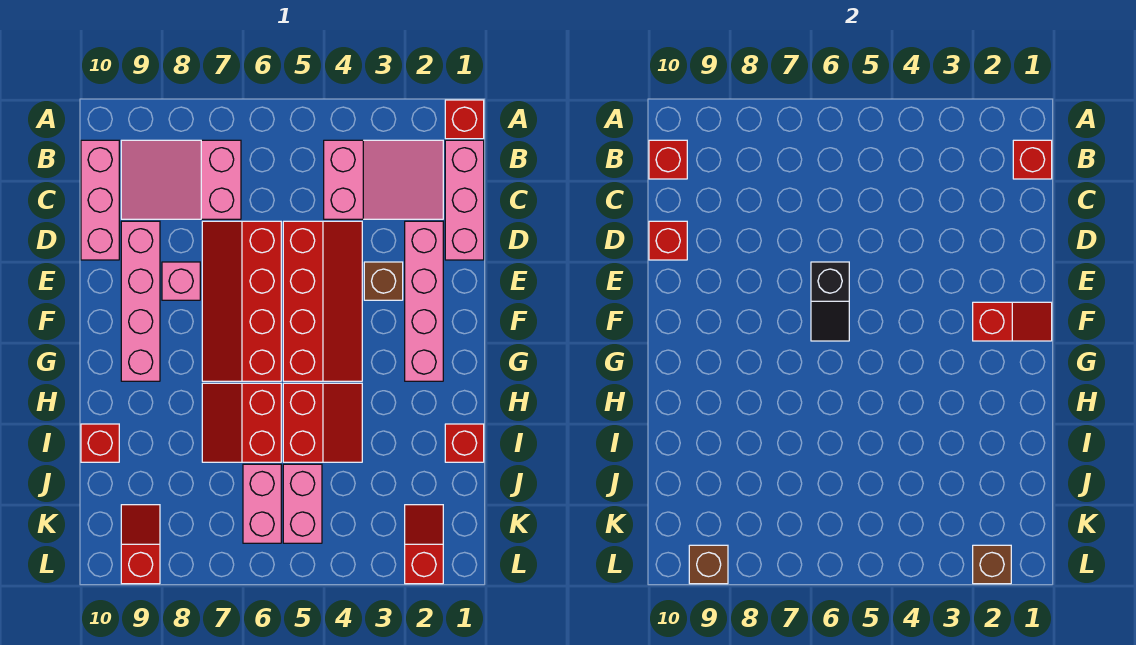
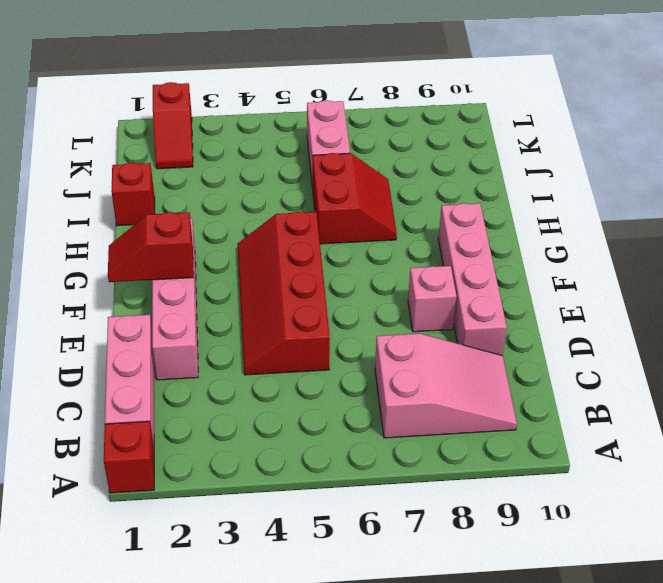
none -> pink slope B2:C4 level 1 top 4
none -> pink brick B10:D10 level 1
none -> red slope D6:G7 level 1 top 6

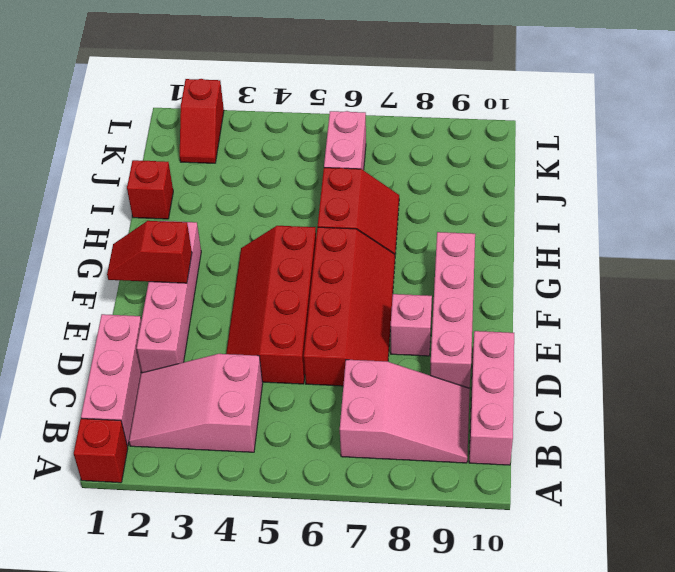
none -> brown brick E3 level 1
none -> red slope H4:I5 level 1 top 5
none -> red brick I10 level 1

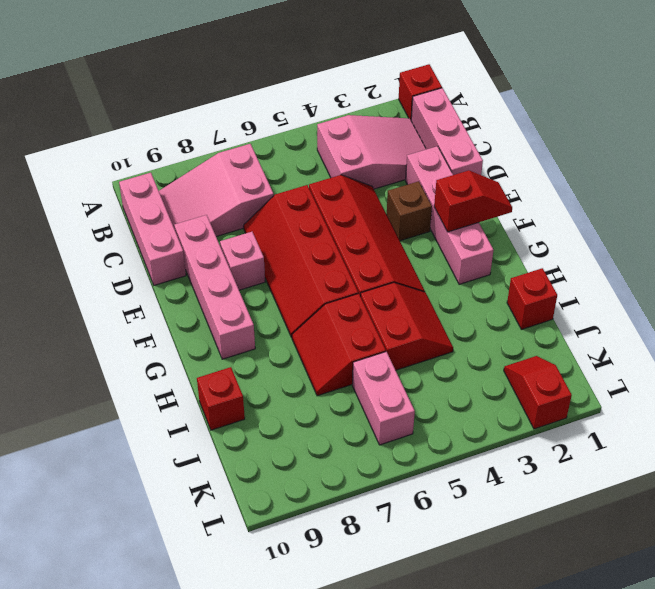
none -> pink brick J5:K5 level 1
none -> red slope K9:L9 level 1 top L
none -> red brick B1 level 2

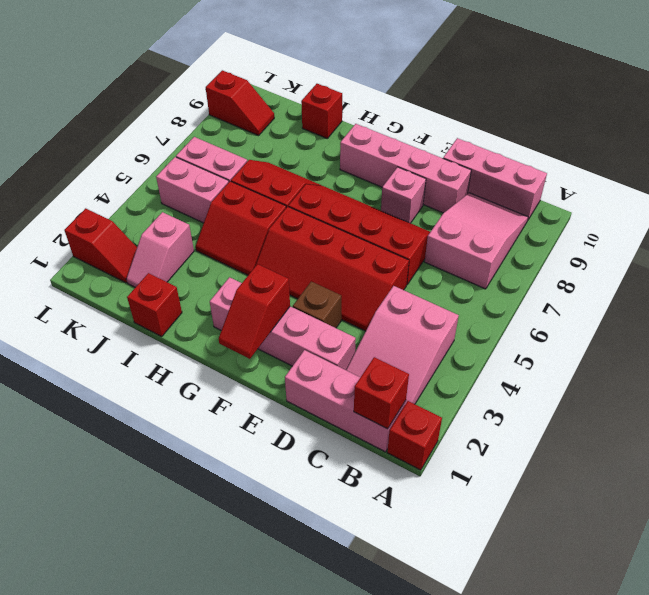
pink slope J2:J3 level 1 top 3 -> none
none -> red brick B10 level 2
none -> red brick D10 level 2
none -> black slope E6:F6 level 2 top E

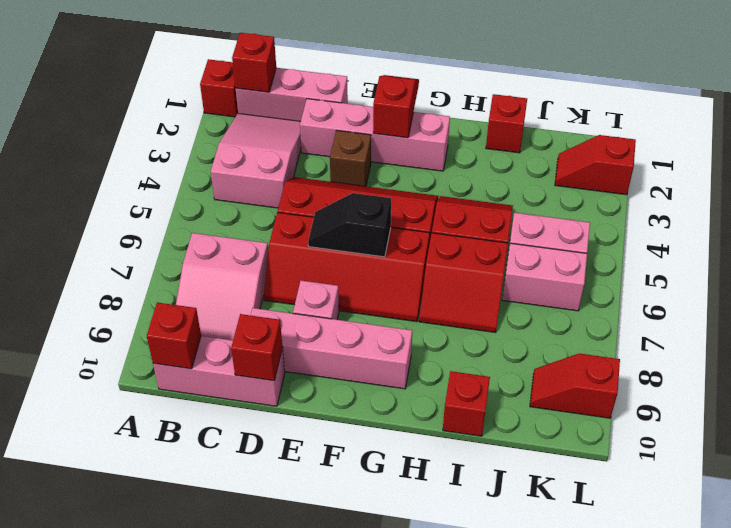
black slope E6:F6 level 2 top F -> black slope E6:F6 level 2 top E
none -> brown brick L2 level 2
none -> brown brick L9 level 2

